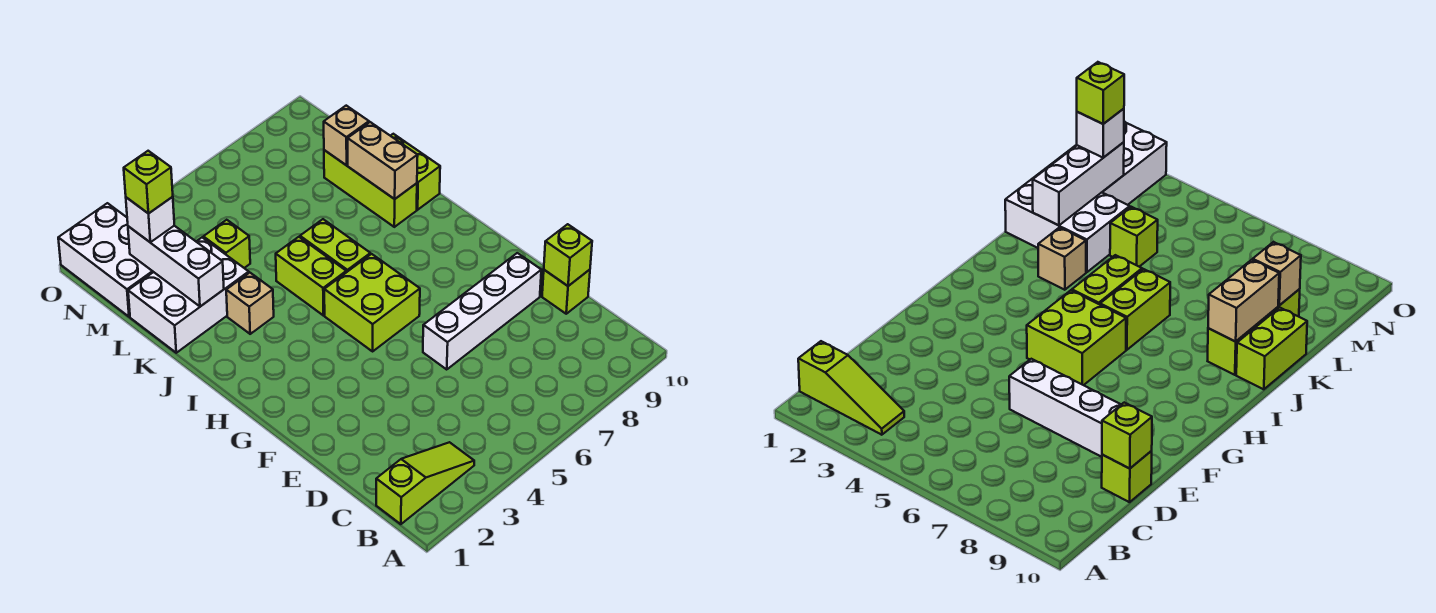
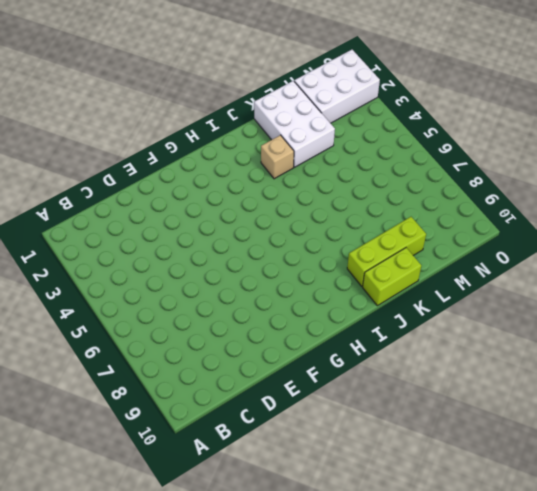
none -> lime slope B1:B3 level 1 top 1
none -> lime brick D10 level 1
none -> white brick E6:E9 level 1

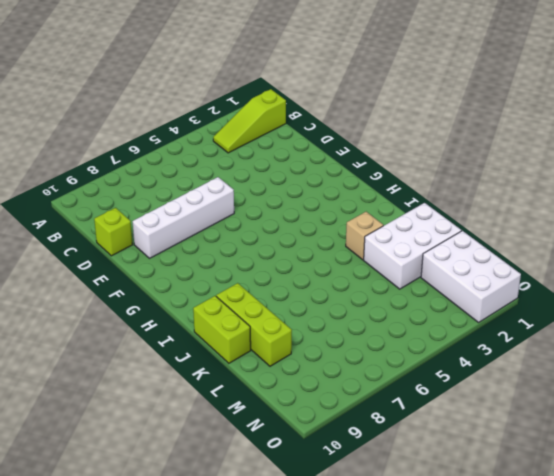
none -> lime brick G5:H6 level 1
none -> lime brick I5:J5 level 1
none -> lime brick I6:J6 level 1

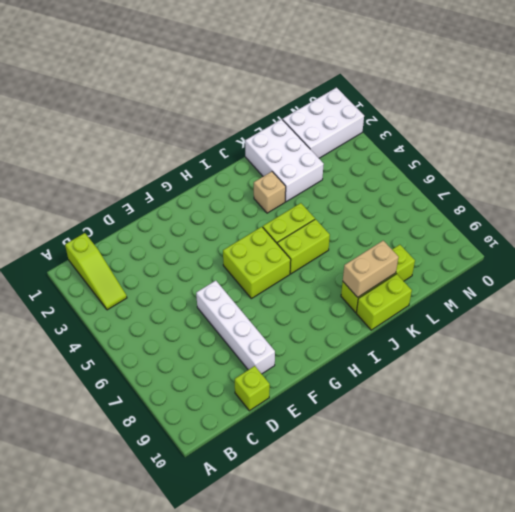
none -> lime brick L4 level 1
none -> lime brick D10 level 2
none -> white brick K2:M2 level 2

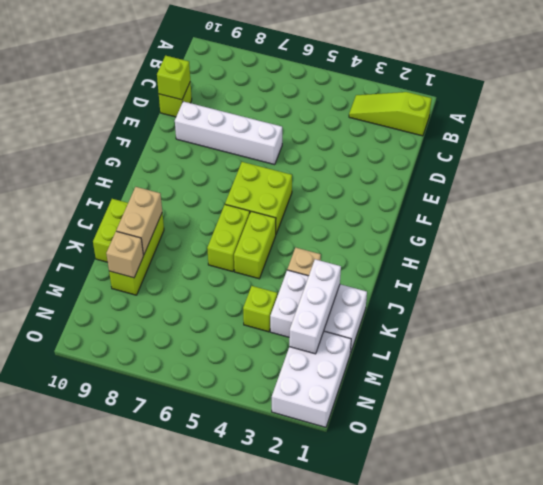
none -> white brick M2 level 3
none -> lime brick M2 level 4

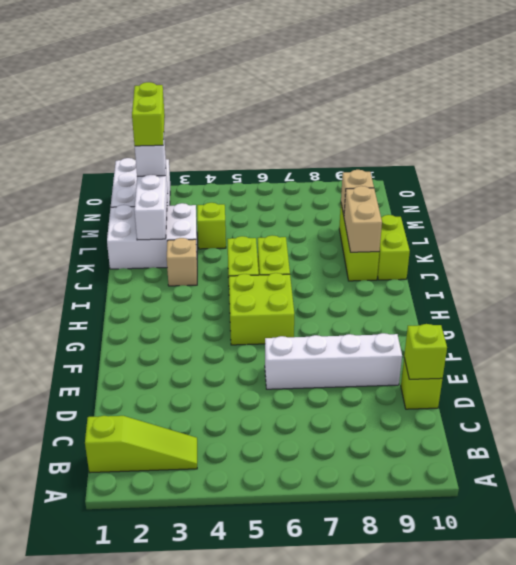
lime brick M2:N2 level 4 -> lime brick M2 level 4

